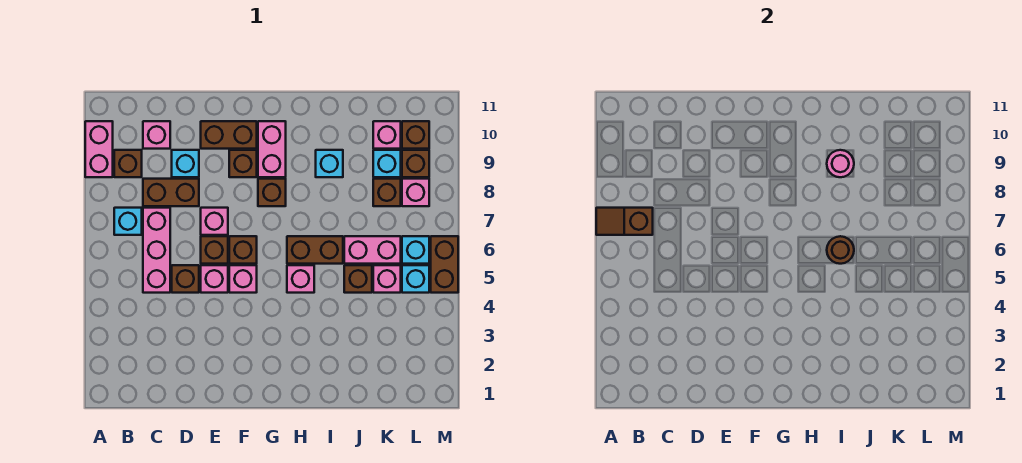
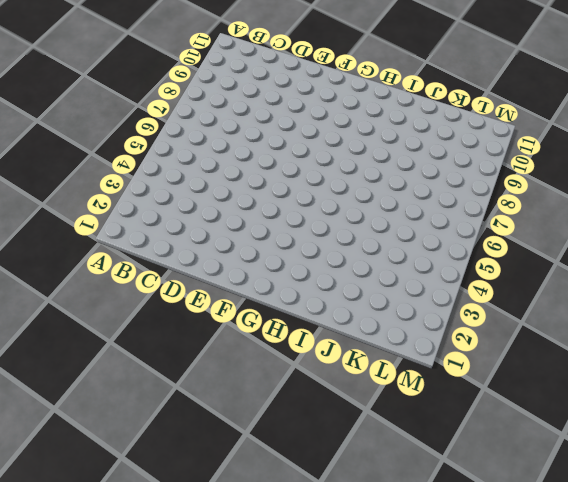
none -> pink brick A9:A10 level 1
none -> cyan brick B7 level 1
none -> brown brick B9 level 1
none -> pink brick C5:C7 level 1

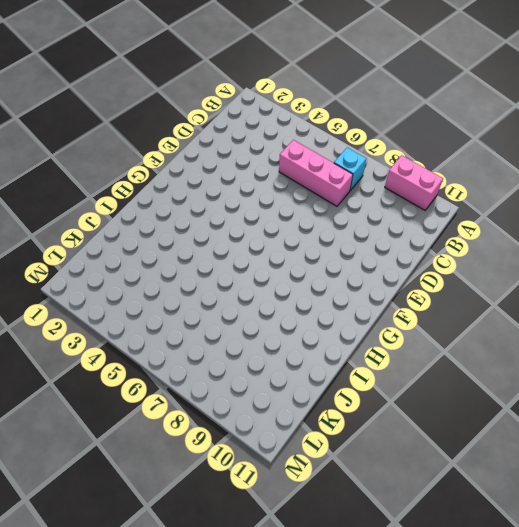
none -> brown brick B9 level 1
none -> brown brick C8:D8 level 1
none -> pink brick C10 level 1
none -> brown brick D5 level 1

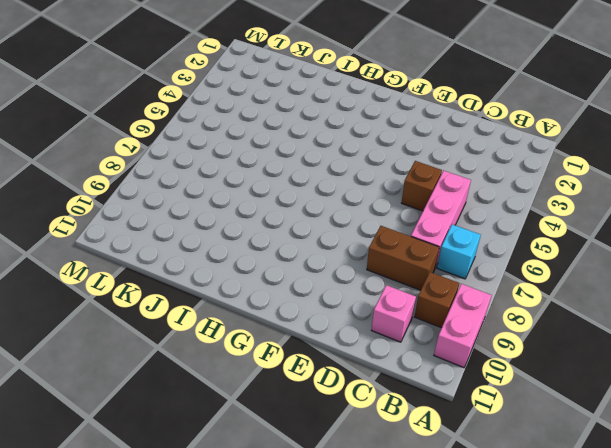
none -> cyan brick D9 level 1
none -> pink brick E5 level 1
none -> brown brick E6 level 1
none -> pink brick E7 level 1

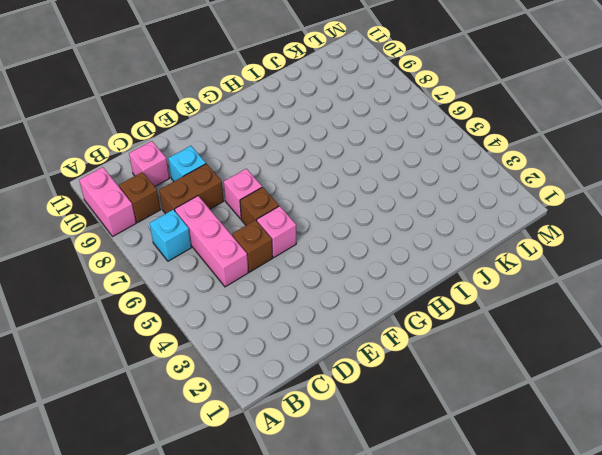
none -> brown brick E10:F10 level 1
none -> pink brick F5 level 1
none -> brown brick F6 level 1
none -> brown brick F9 level 1

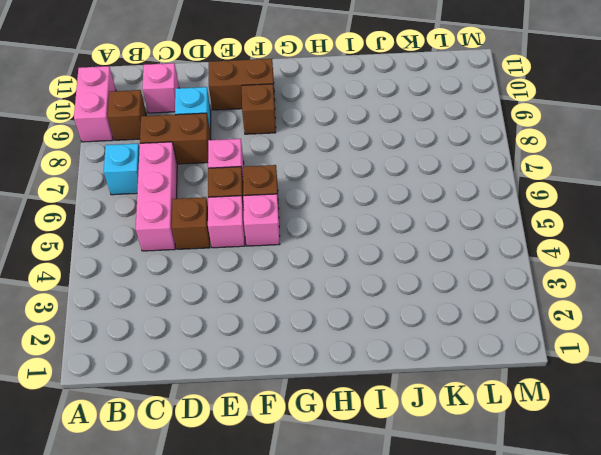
none -> brown brick G8 level 1
none -> pink brick G9:G10 level 1
none -> pink brick H5 level 1
none -> brown brick H6:I6 level 1

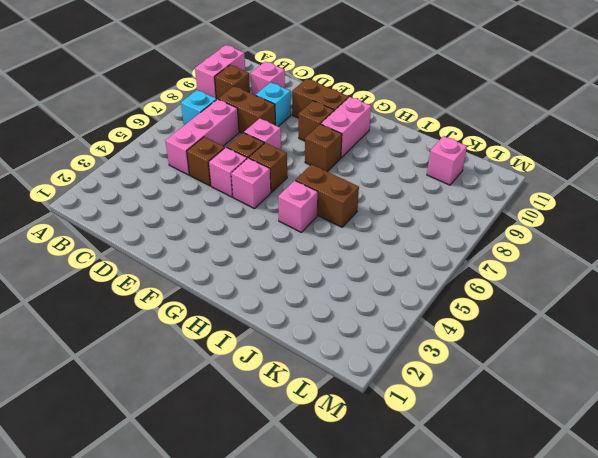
none -> cyan brick I9 level 1
none -> brown brick J5 level 1
none -> pink brick J6:K6 level 1
none -> pink brick K5 level 1

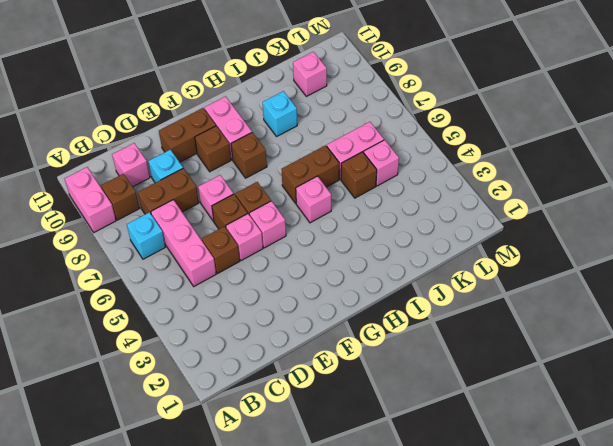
none -> brown brick K8 level 1
none -> cyan brick K9 level 1
none -> cyan brick L5 level 1
none -> cyan brick L6 level 1

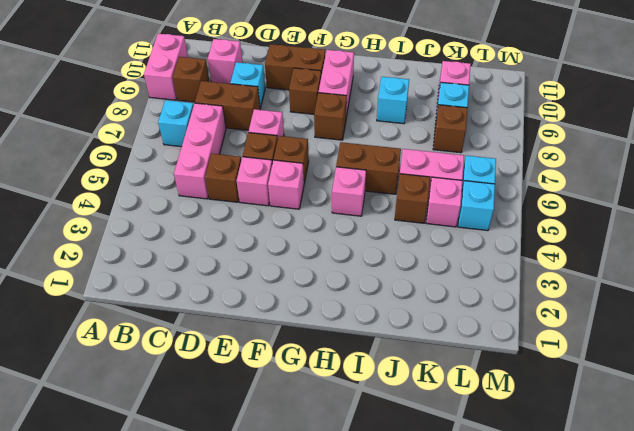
none -> pink brick L8 level 1
none -> brown brick L9 level 1
none -> brown brick L10 level 1
none -> brown brick M5:M6 level 1

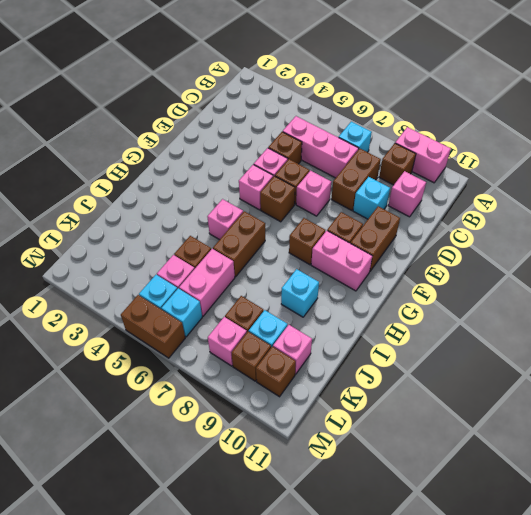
none -> brown slope A7:B7 level 2 top B
none -> brown round brick I6 level 2
none -> pink round brick I9 level 2

